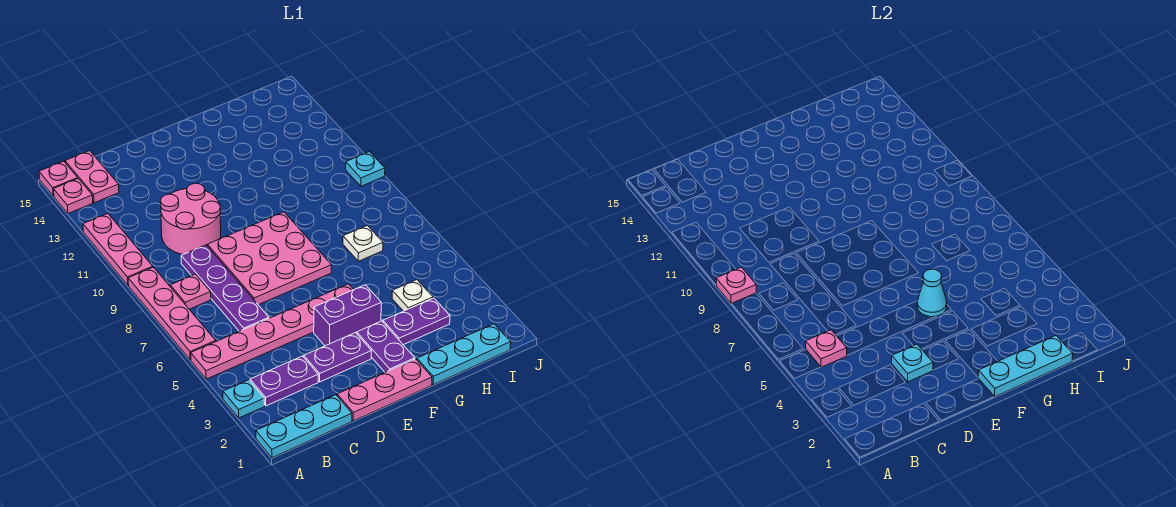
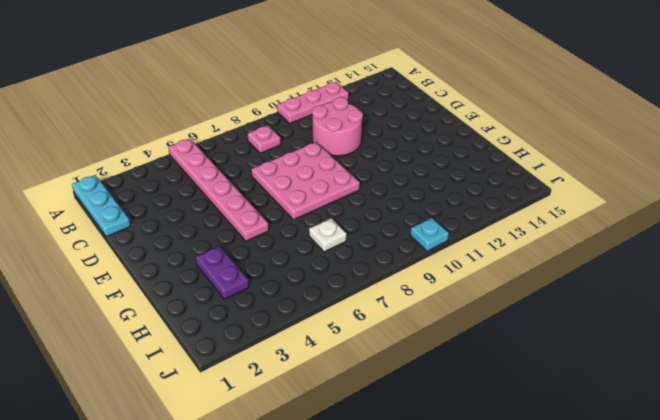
none -> cyan plate A3 level 1
none -> pink plate A6:A9 level 1
none -> pink plate A14 level 1

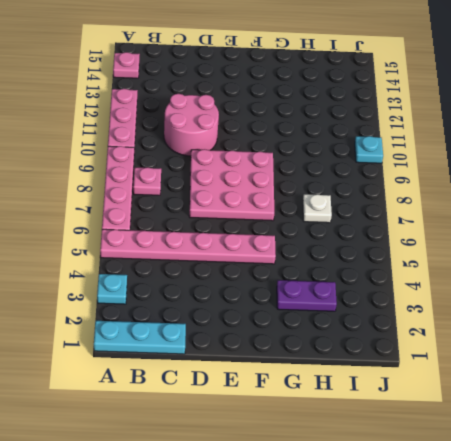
none -> pink plate A15 level 1
none -> purple plate B3:C3 level 1
none -> pink plate B14:B15 level 1

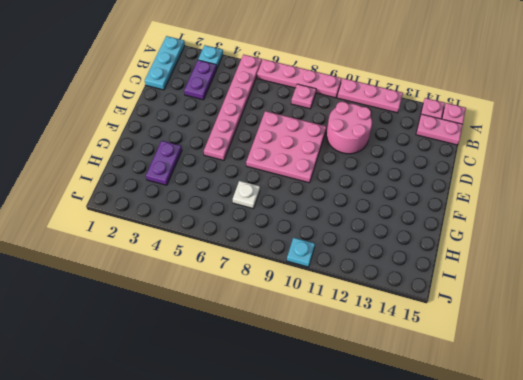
none -> purple plate C6:C9 level 1
none -> pink plate D1:F1 level 1
none -> purple plate D3:E3 level 1

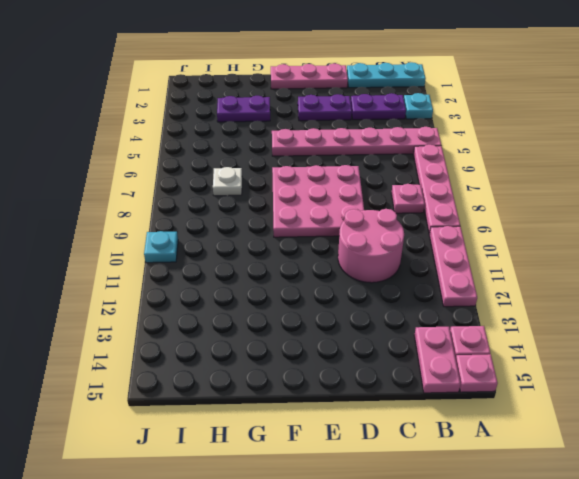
none -> purple plate C6:C9 level 1
none -> purple brick E4:F4 level 1
none -> purple plate F2:F3 level 1

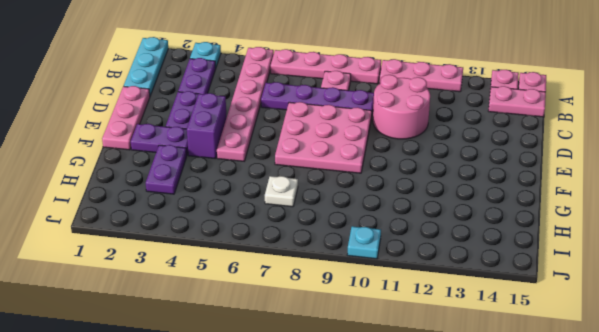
none -> cyan plate G1:I1 level 1
none -> white plate H4 level 1
none -> pink plate A9 level 2

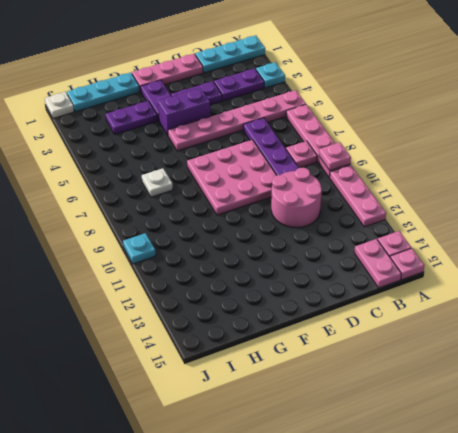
white plate J1 level 1 -> white plate H4 level 1
none -> pink plate B5 level 2
none -> cyan plate D3 level 2
none -> cyan plate F1:H1 level 2

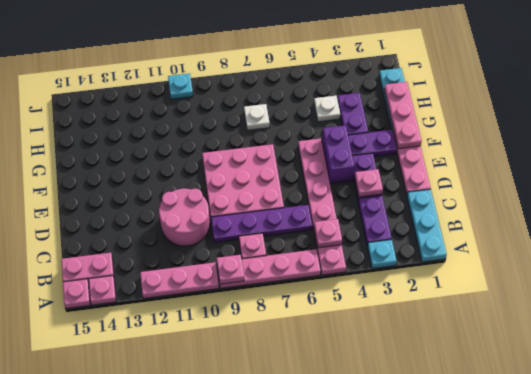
pink plate D3 level 2 -> cyan plate D3 level 2
pink plate F1:H1 level 2 -> cyan plate F1:H1 level 2
none -> cyan cone F5 level 2

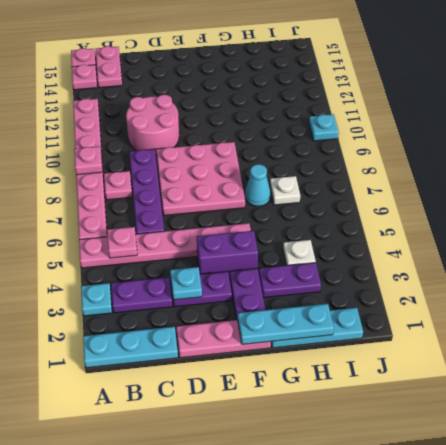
cyan cone G7 level 1 -> cyan cone F5 level 2

